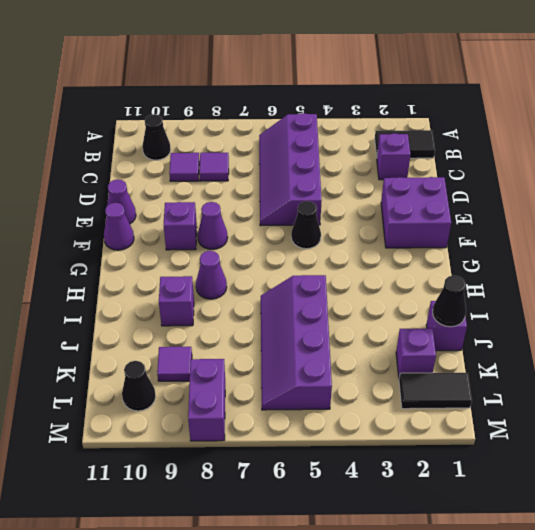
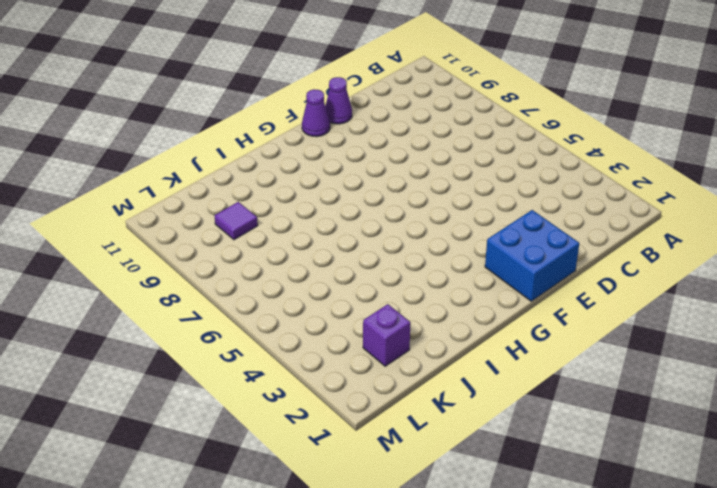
blue brick E1:F2 level 1 -> purple brick E1:F2 level 1
none -> black tile B1:B2 level 1
none -> purple slope B5:E6 level 1 top 5
none -> black cone B10 level 1

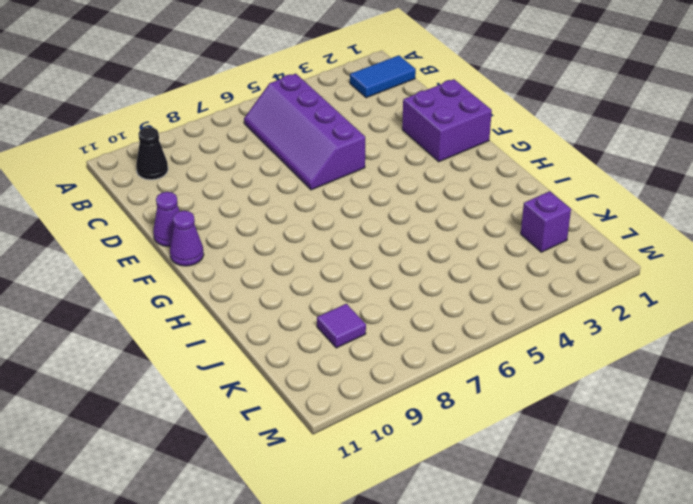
blue tile B1:B2 level 1 -> black tile B1:B2 level 1
none -> purple brick C2 level 1
none -> purple tile C8 level 1
none -> purple tile C9 level 1

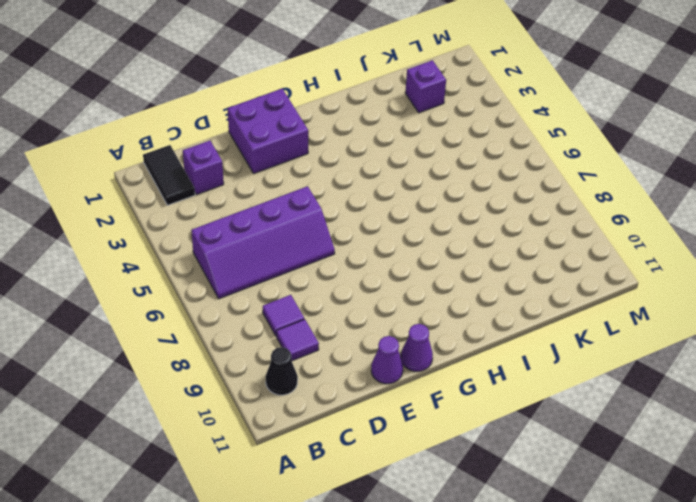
none -> black cone F5 level 1
none -> purple cone F8 level 1
none -> purple brick F9 level 1

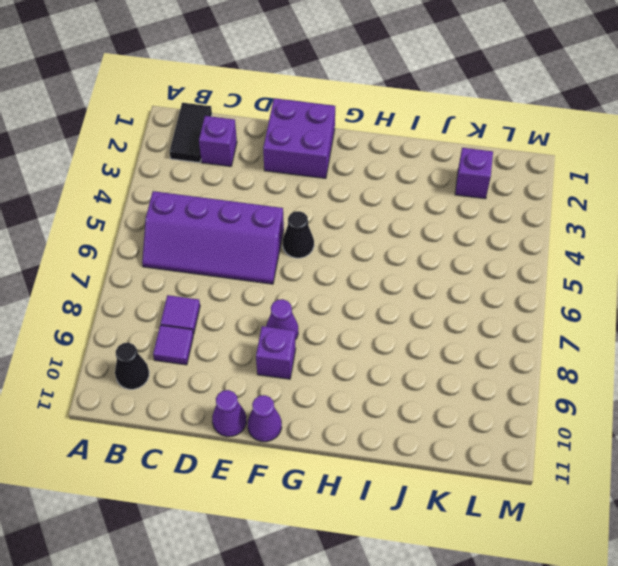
none -> purple cone H8 level 1
none -> purple slope I5:L6 level 1 top 5
none -> purple brick I9 level 1

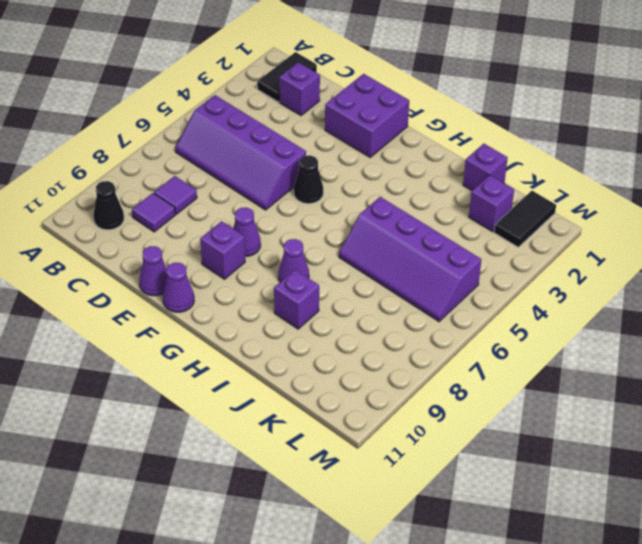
none -> purple tile K9 level 1
none -> purple brick L8:M8 level 1
none -> black cone L10 level 1

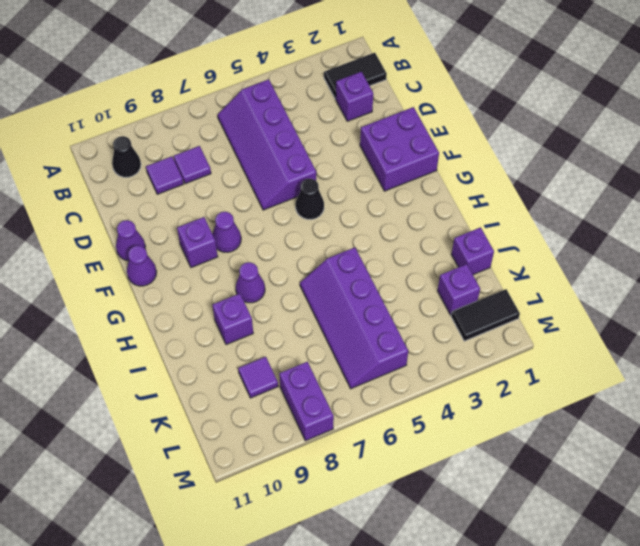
none -> black cone L10 level 1
none -> black cone J1 level 2

